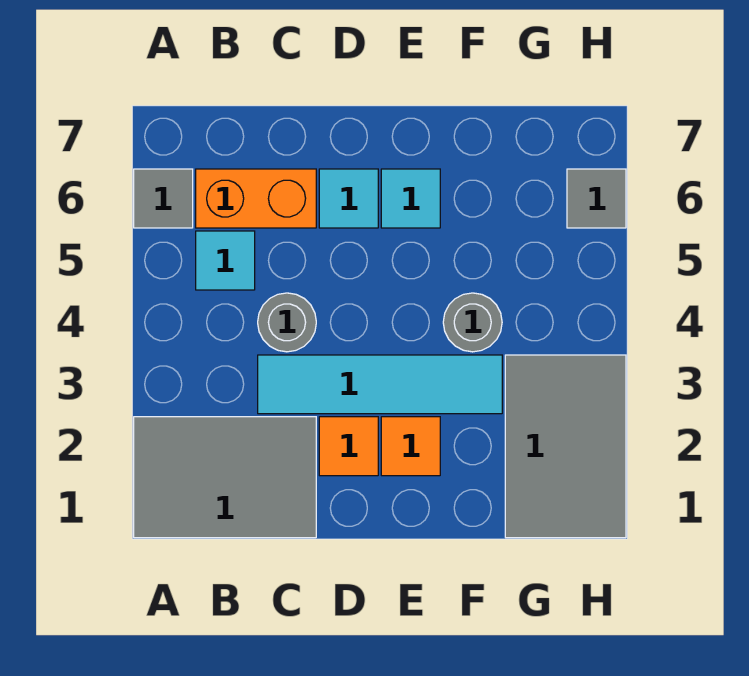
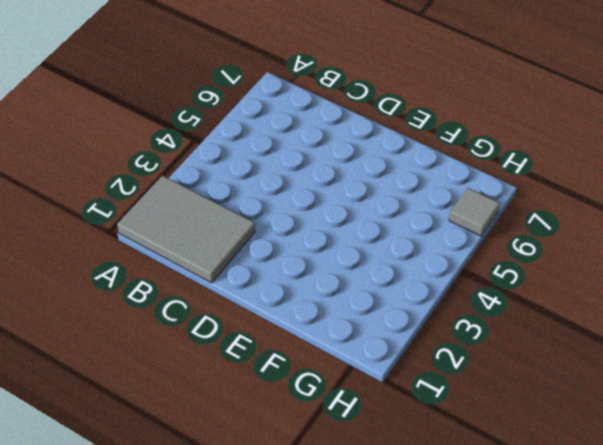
none -> grey tile A6 level 1
none -> cyan tile B5 level 1
none -> orange brick B6:C6 level 1

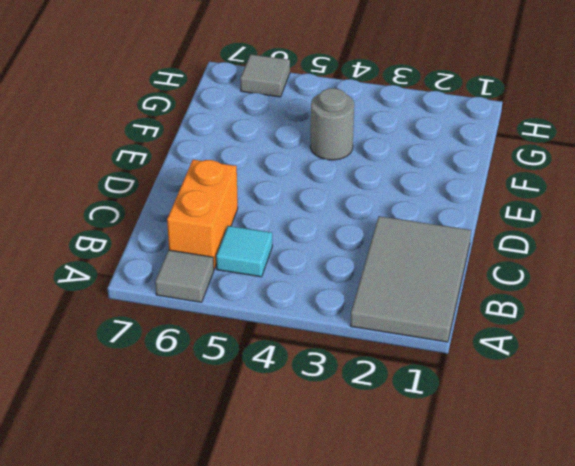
none -> cyan tile C3:F3 level 1
none -> grey round brick C4 level 1
none -> orange tile D2 level 1

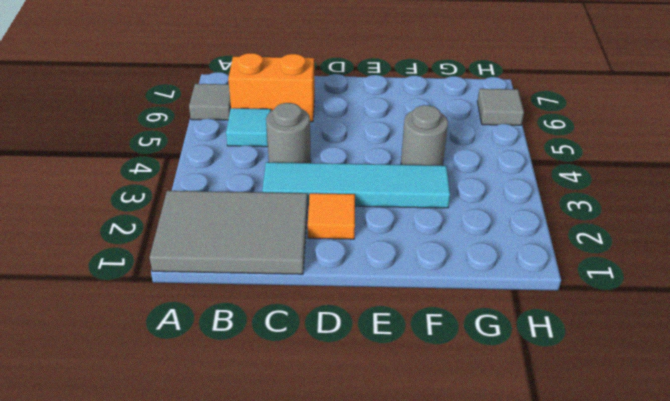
none -> cyan tile D6 level 1
none -> orange tile E2 level 1
none -> cyan tile E6 level 1

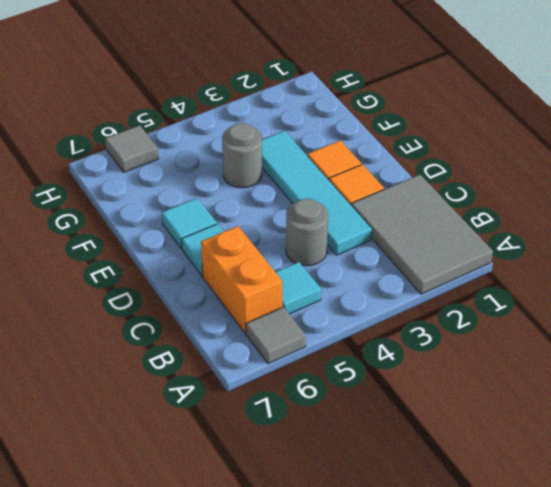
none -> grey tile G1:H3 level 1

